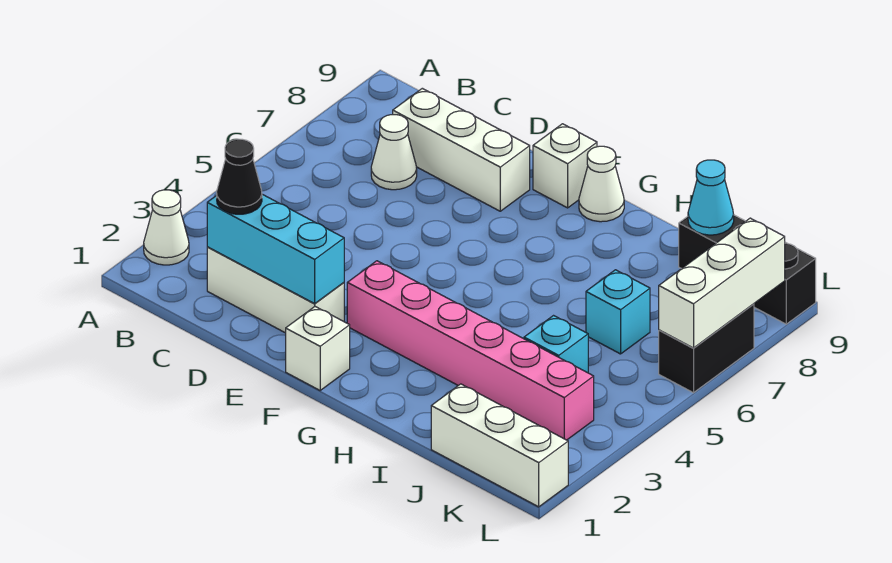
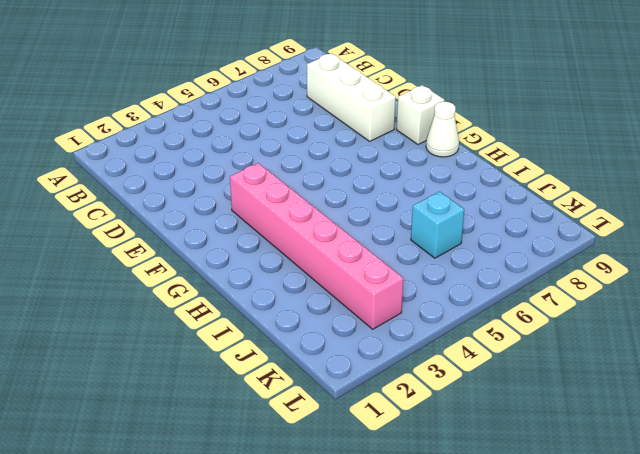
none -> white cone A2 level 1
none -> white brick C2:E2 level 1
none -> white cone C7 level 1

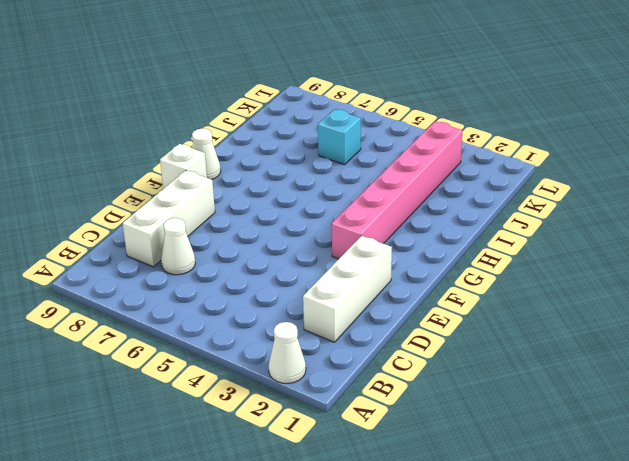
none -> white brick F1 level 1
none -> white brick J1:L1 level 1
none -> cyan brick J4 level 1

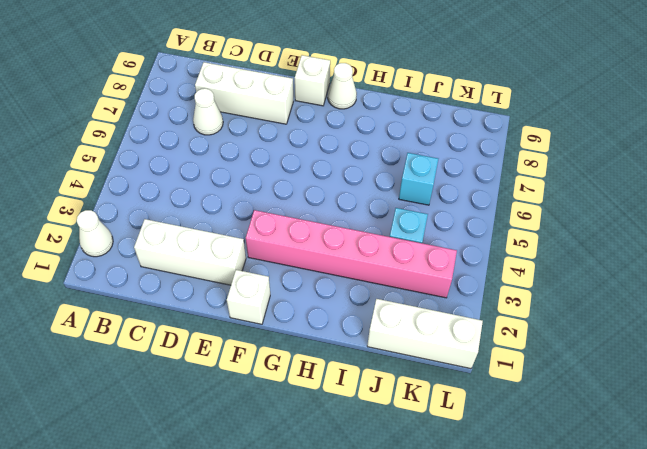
none -> black brick J9:L9 level 1
none -> black brick L6:L7 level 1
none -> cyan brick C2:E2 level 2

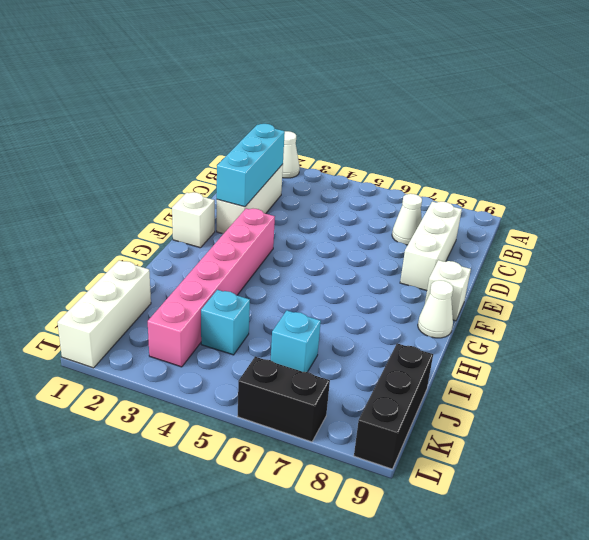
none -> cyan cone J9 level 2
none -> white brick L6:L8 level 2
none -> black cone C2 level 3

